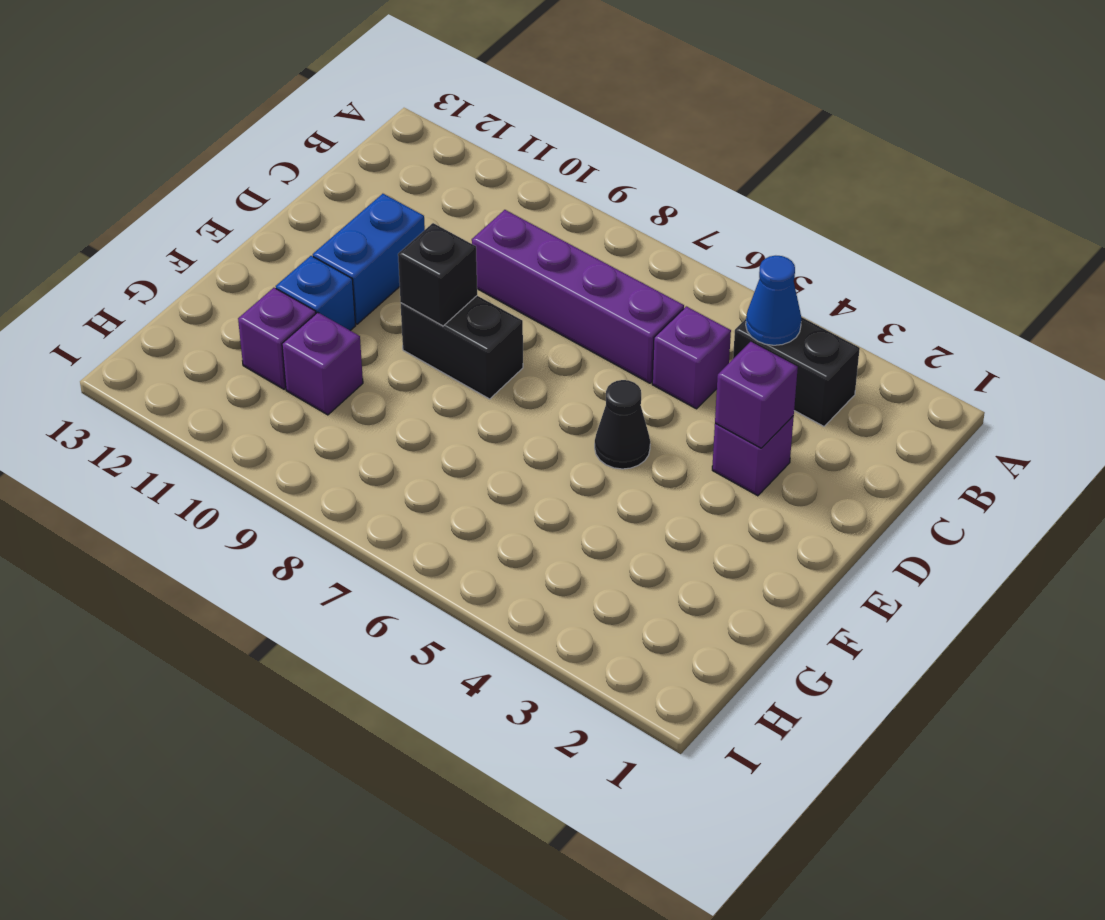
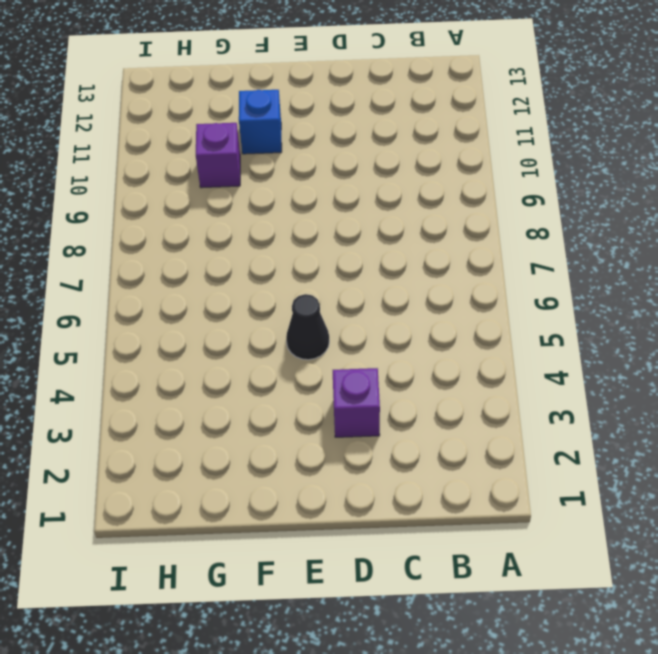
none -> black brick B3:B4 level 1
none -> purple brick C5 level 1
none -> purple brick C6:C9 level 1

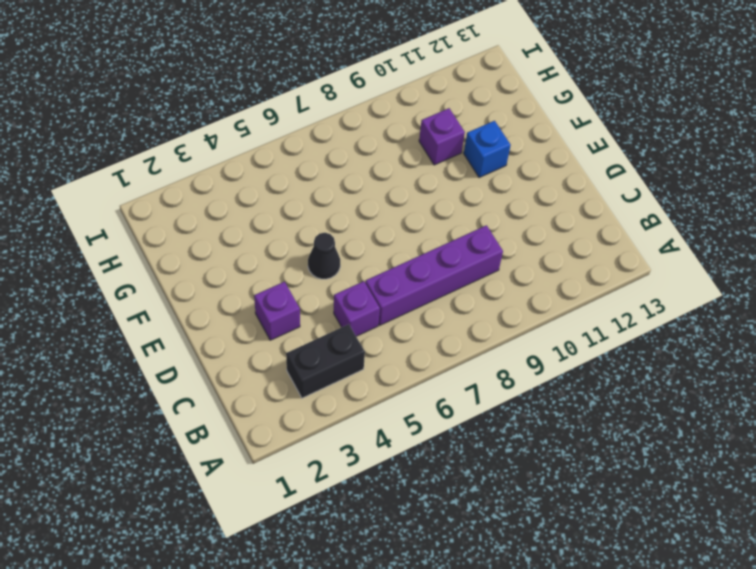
none -> blue brick D11:E11 level 1
none -> black brick E8:E9 level 1
none -> purple brick G11 level 1

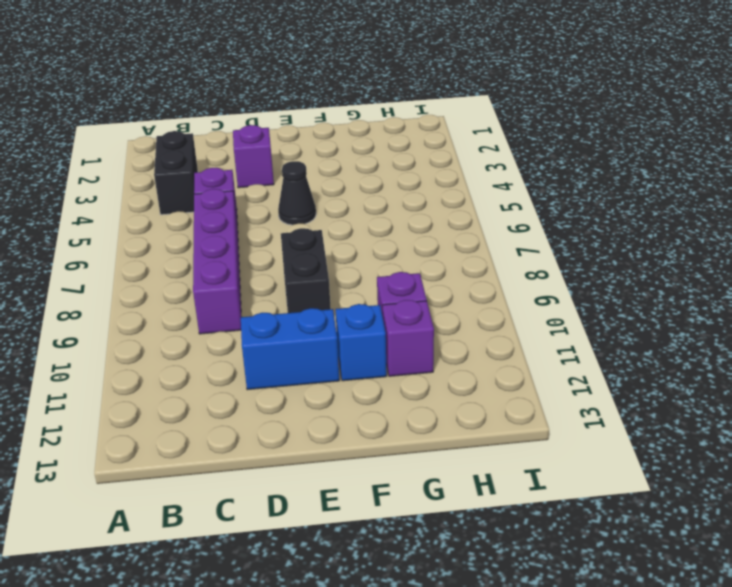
none -> blue cone B4 level 2
none -> purple brick D3 level 2
none -> black brick E9 level 2

